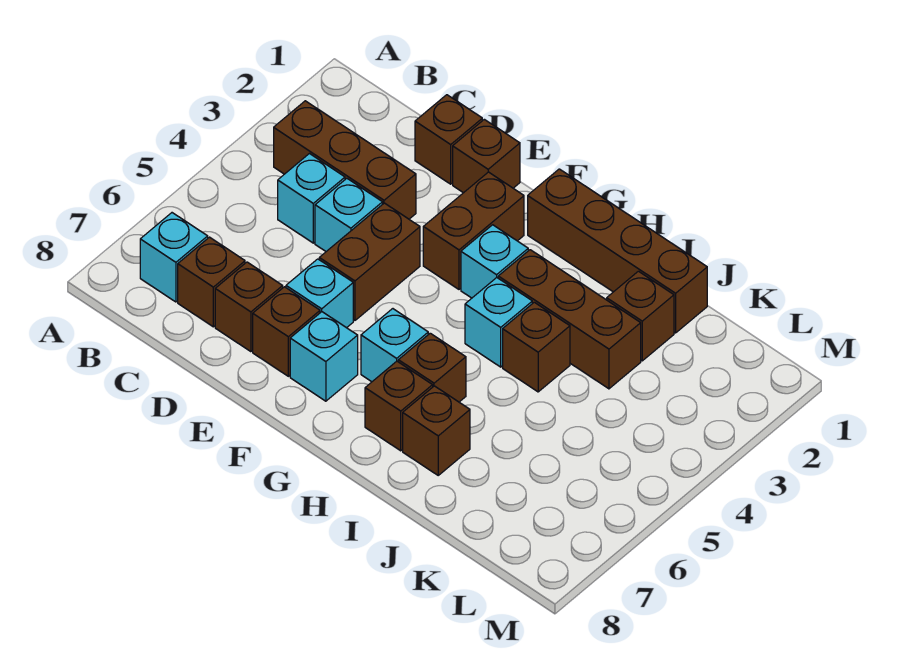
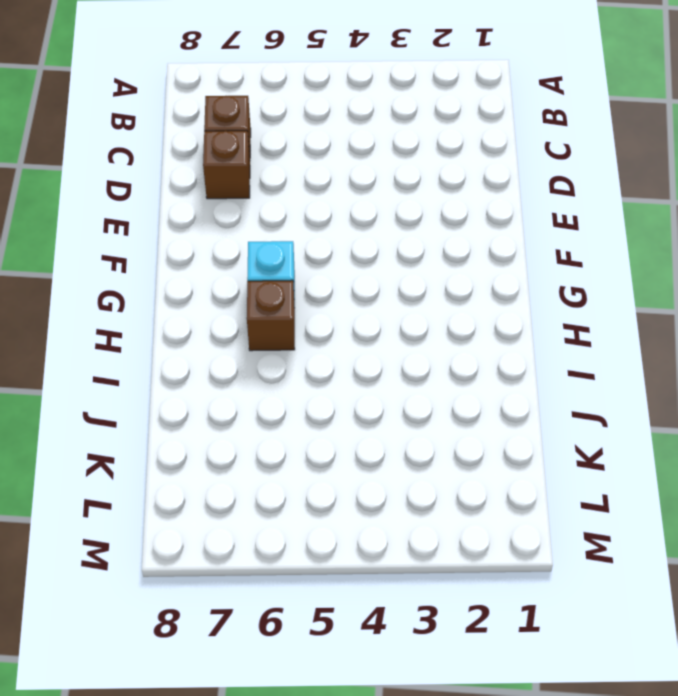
none -> brown brick B3:D3 level 1
none -> cyan brick B7 level 1
none -> cyan brick C4 level 1

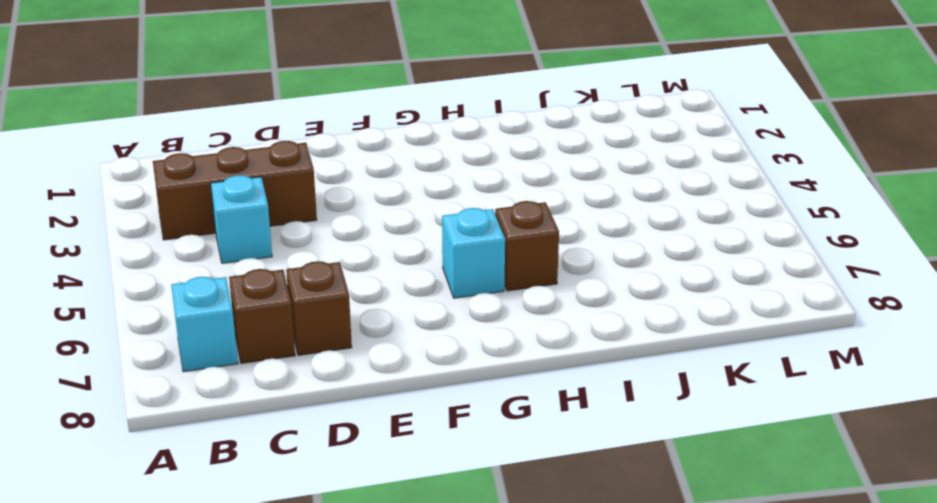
none -> brown brick D1 level 1
none -> cyan brick D4 level 1
none -> brown brick E1 level 1

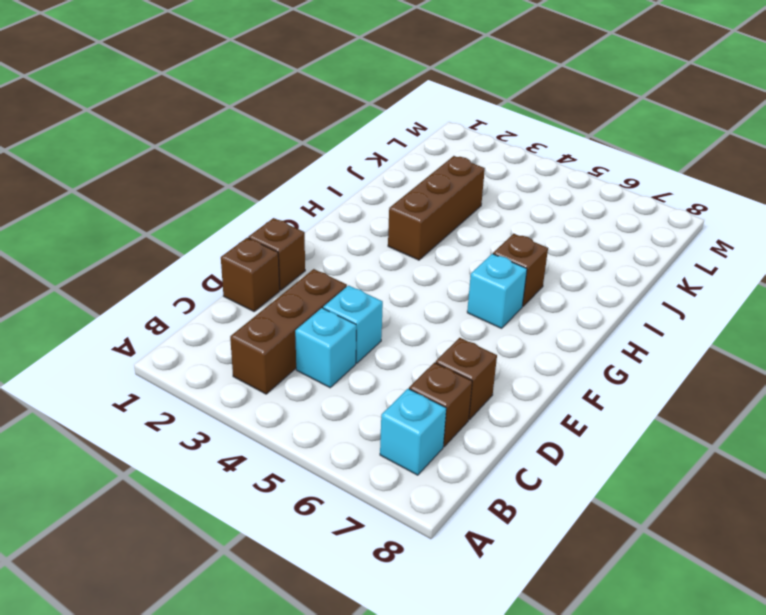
none -> brown brick E4:E5 level 1
none -> cyan brick E6 level 1
none -> brown brick E7 level 1

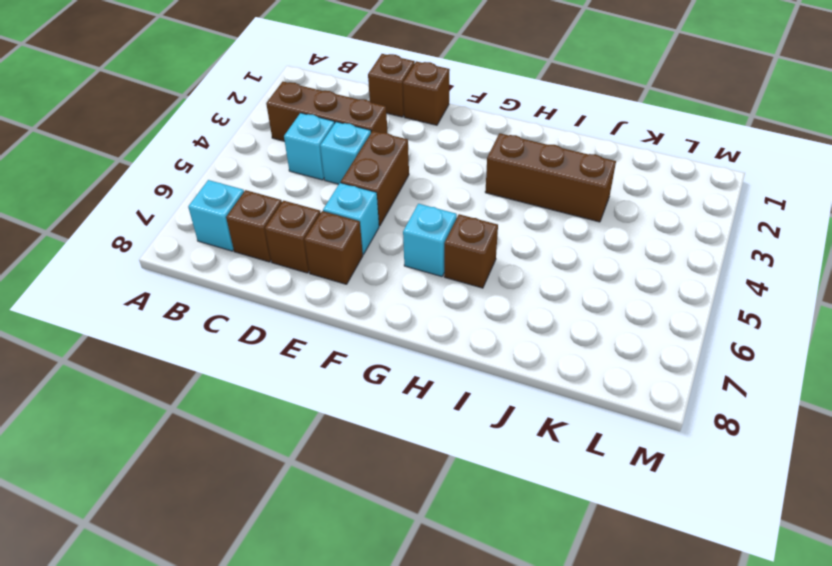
none -> brown brick F2:F3 level 1
none -> cyan brick F7 level 1
none -> brown brick G1:J1 level 1

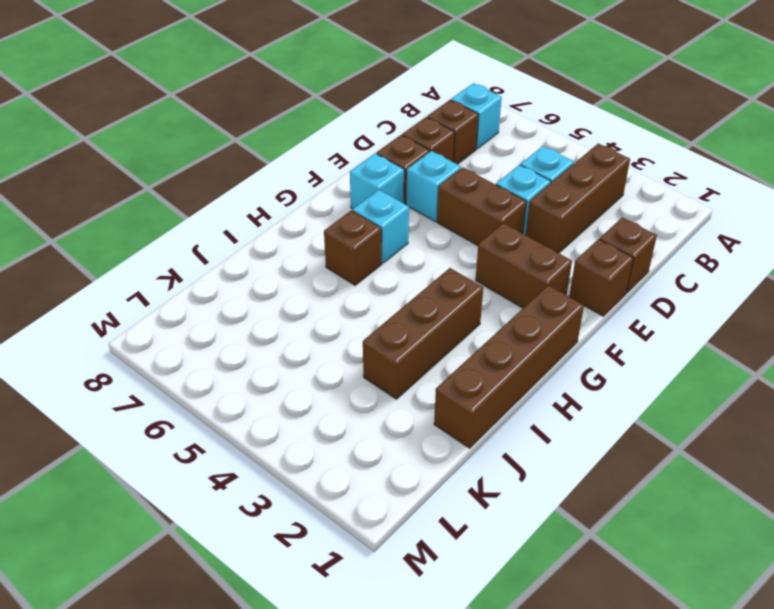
none -> cyan brick G3 level 1
none -> cyan brick H4 level 1
none -> brown brick H7 level 1

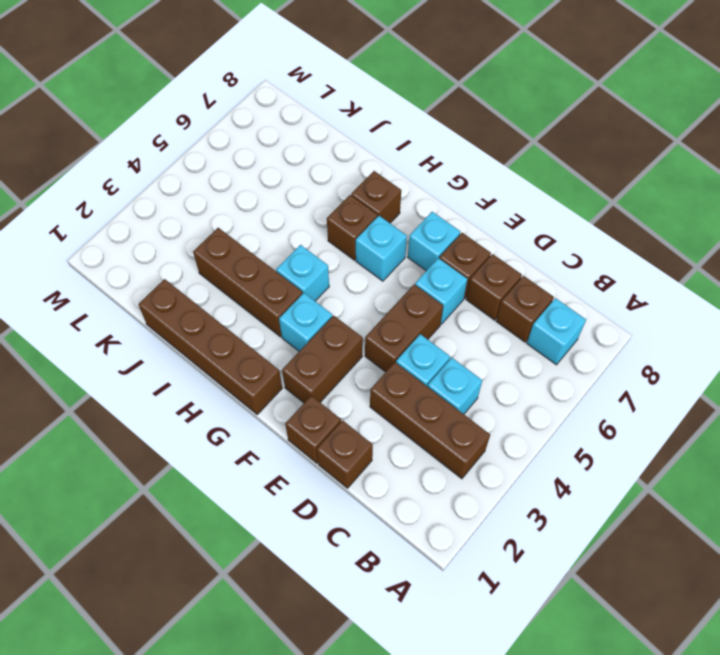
none -> brown brick I4 level 1
none -> brown brick I7 level 1
none -> brown brick J2 level 1

